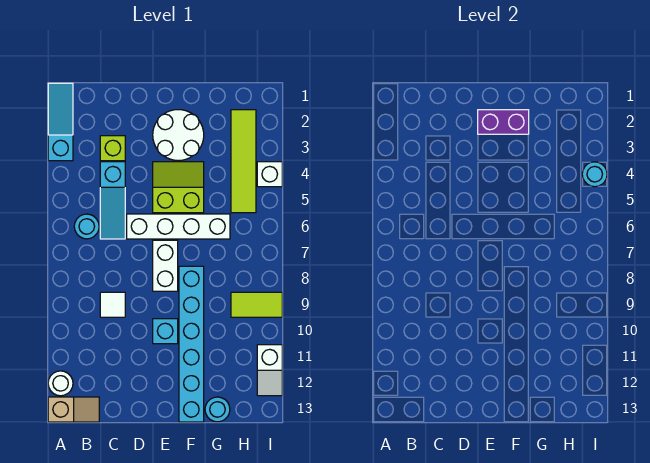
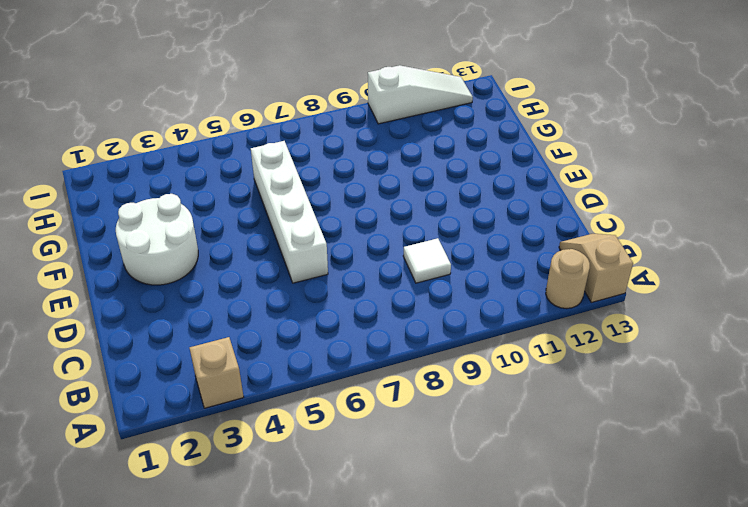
tan brick A3 level 1 -> cyan slope A1:A3 level 1 top 3
tan round brick A12 level 1 -> white round brick A12 level 1
white slope I10:I12 level 1 top 10 -> white slope I11:I12 level 1 top 11
none -> cyan round brick B6 level 1
none -> lime brick C3 level 1
none -> cyan slope C4:C6 level 1 top 4

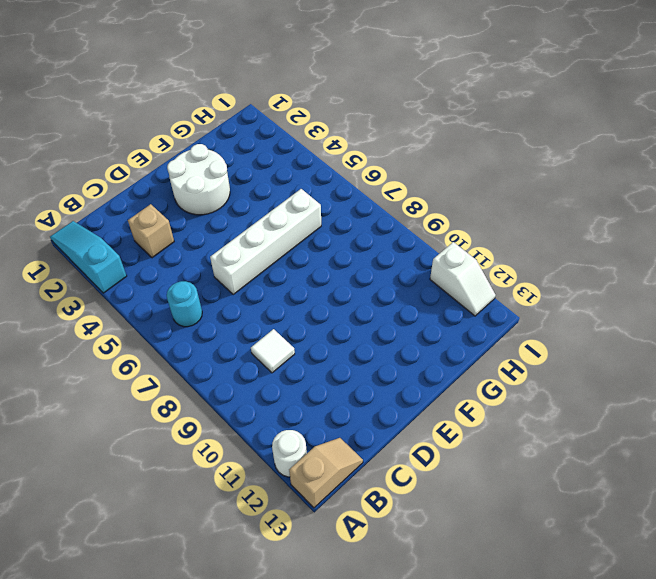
tan brick C3 level 1 -> lime brick C3 level 1
none -> cyan slope C4:C6 level 1 top 4
none -> lime slope E4:F5 level 1 top 5
none -> white brick E7:E8 level 1

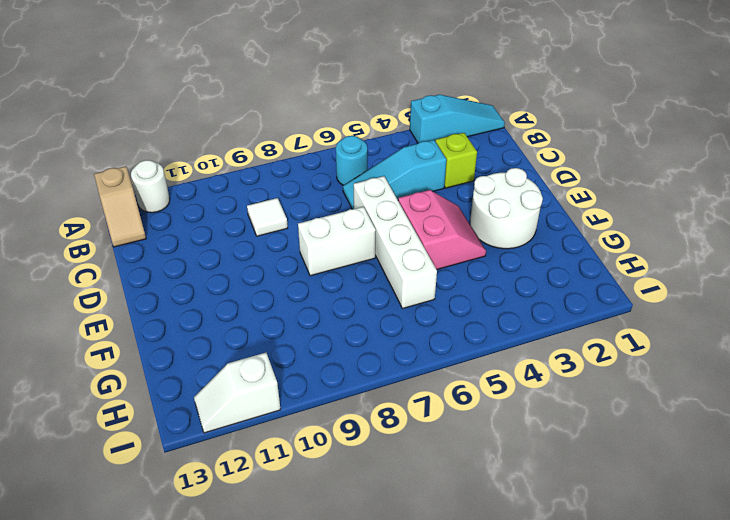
pink slope E4:F5 level 1 top 5 -> lime slope E4:F5 level 1 top 5
none -> cyan brick E10 level 1
none -> cyan brick F8:F13 level 1
none -> cyan round brick G13 level 1

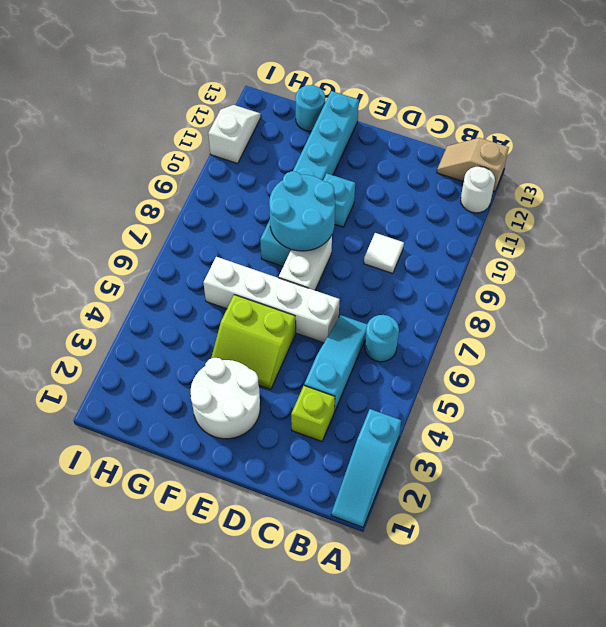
cyan round brick E8:F9 level 2 -> none
none -> lime tile H2:H5 level 1
none -> lime tile H9:I9 level 1
none -> white brick I4 level 1

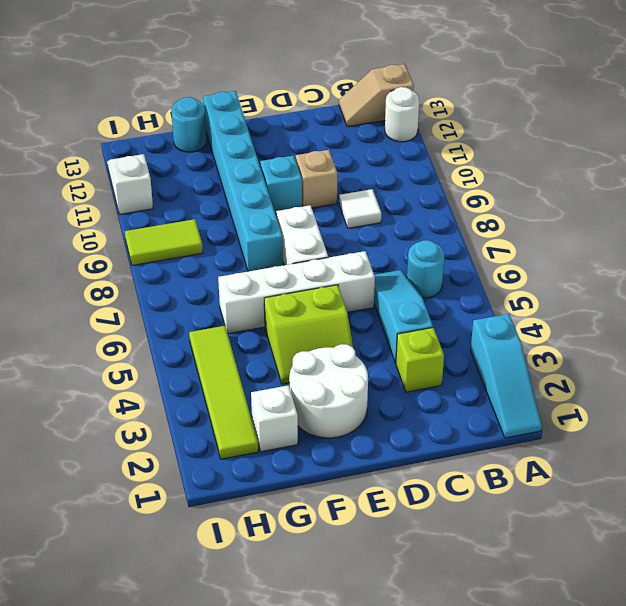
tan brick D10 level 1 -> none
white brick G2 level 1 -> white brick I4 level 1
none -> purple brick E2:F2 level 2
none -> cyan round brick I4 level 2

